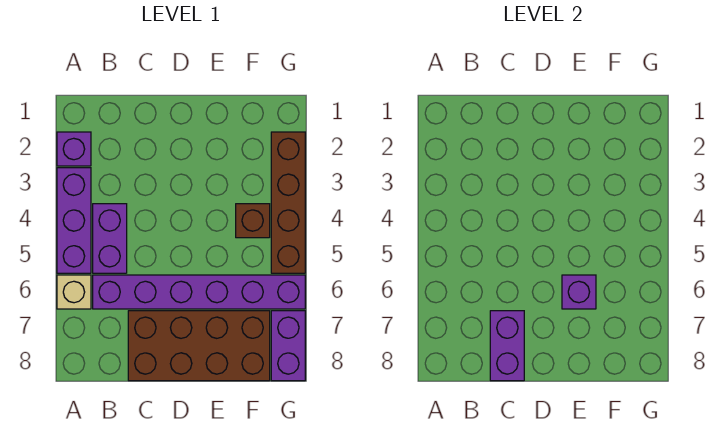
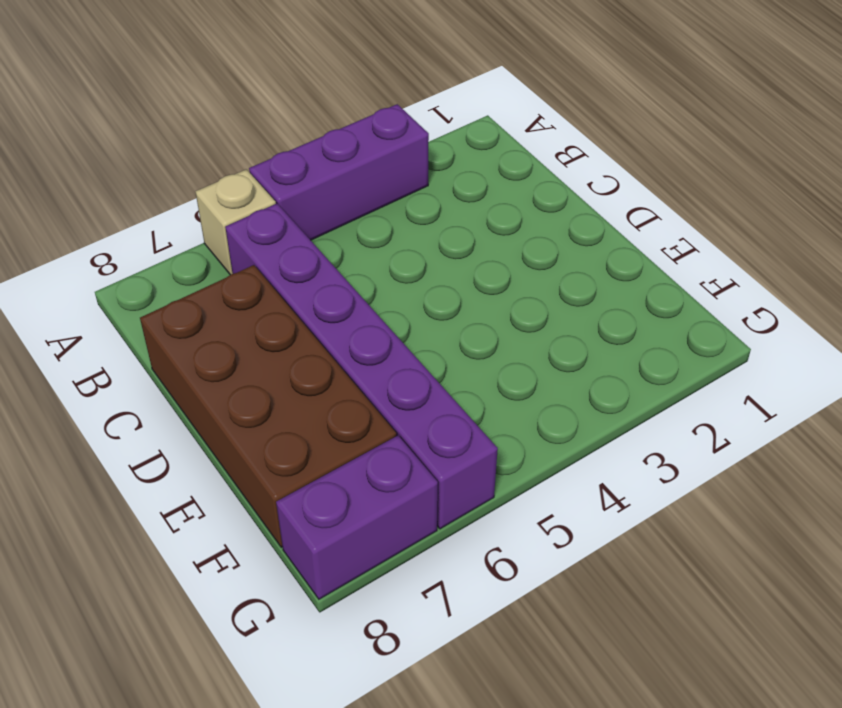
none -> purple brick A2 level 1
none -> purple brick B4:B5 level 1

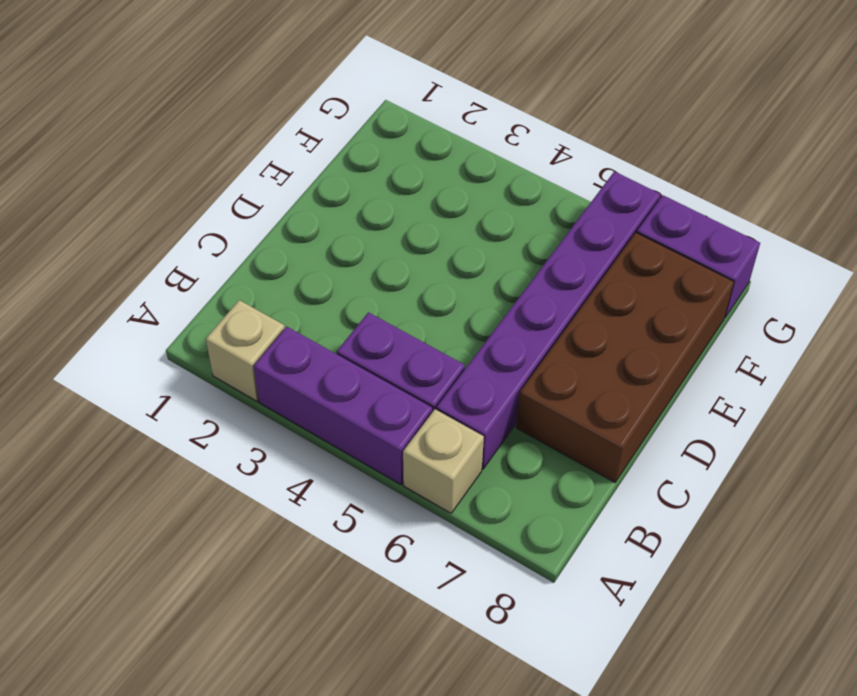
tan brick A2 level 1 -> purple brick A2 level 1
none -> brown brick F4 level 1
none -> brown brick G2:G5 level 1

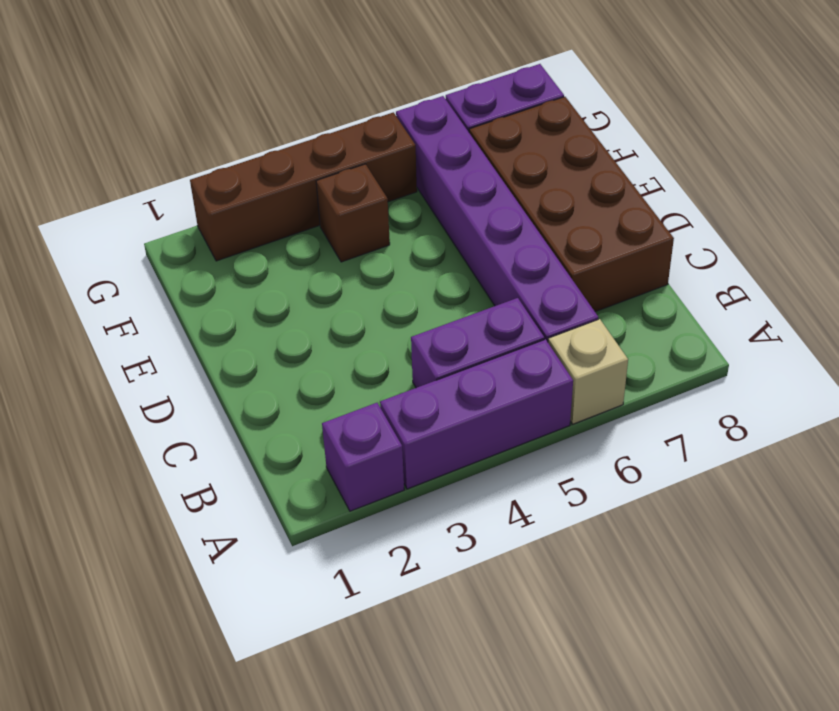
none -> purple brick C7:C8 level 2
none -> purple brick E6 level 2

